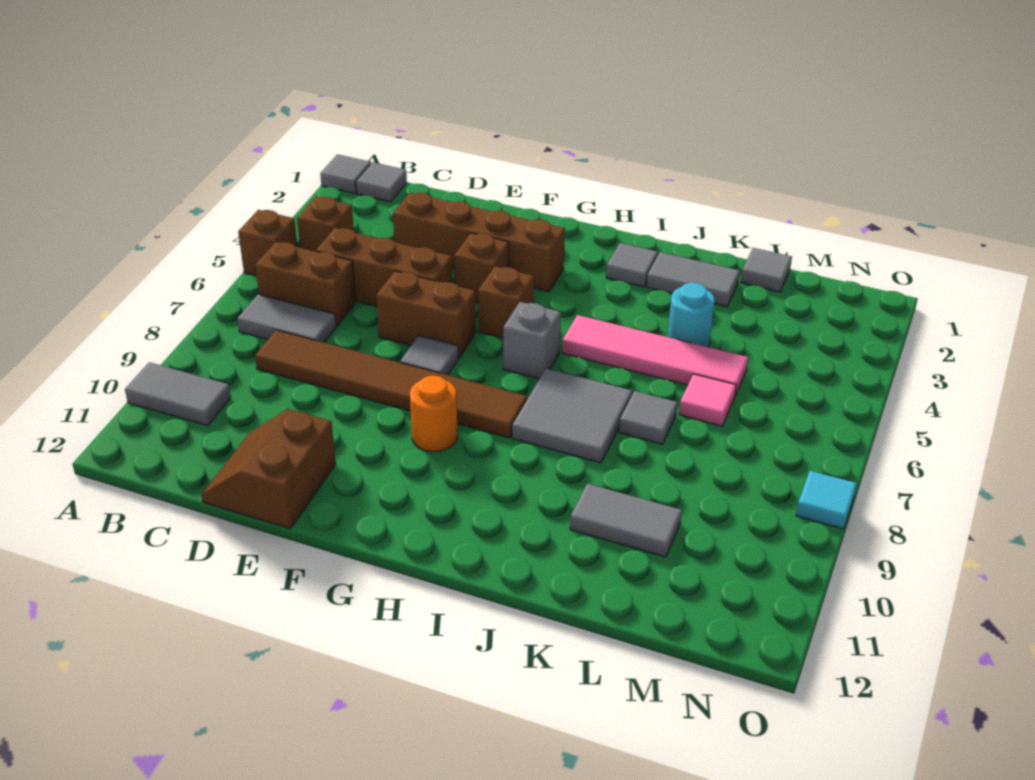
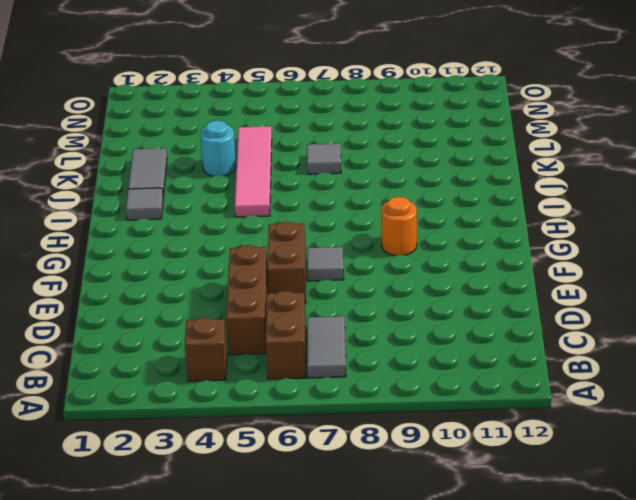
none -> grey tile A1 level 1
none -> brown brick A5 level 1
none -> grey tile A10:B10 level 1

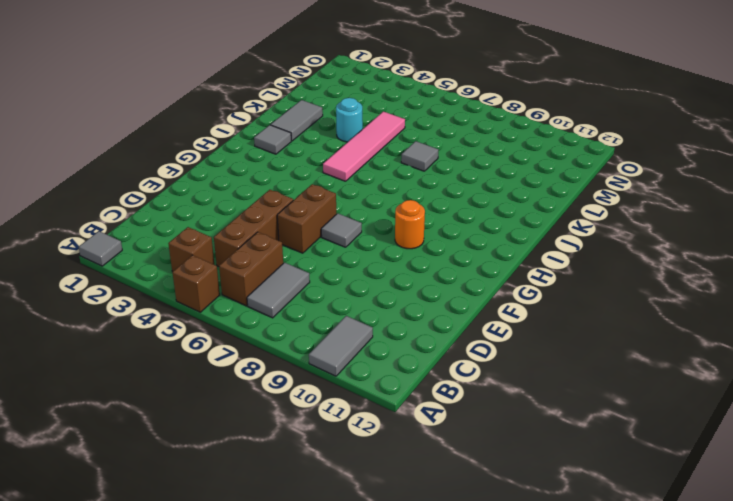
none -> grey tile B1 level 1
none -> brown tile C8:H8 level 1
none -> brown brick D3:G3 level 1

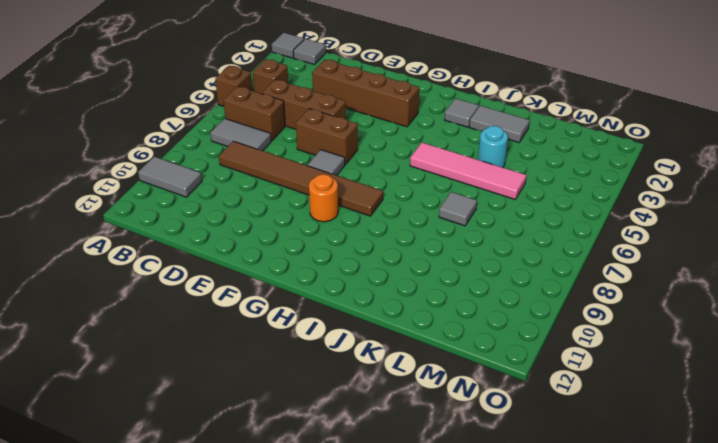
none -> brown slope D11:E12 level 1 top E
none -> brown brick F4 level 1
none -> brown brick G5 level 1

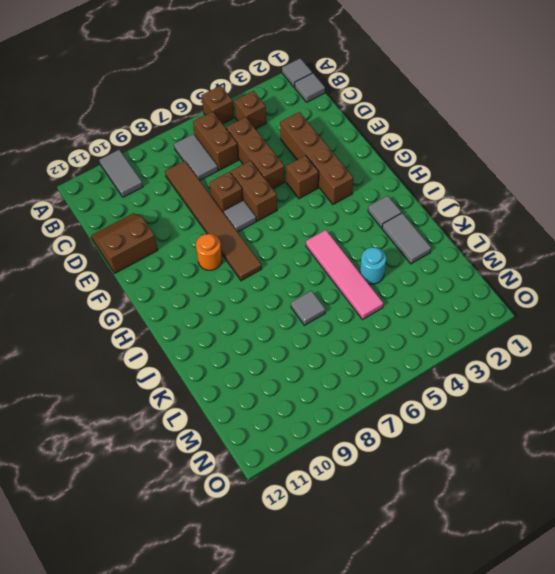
brown brick E7 level 1 -> brown brick G5 level 1
none -> grey brick H6 level 1
none -> grey tile I7:J8 level 1
none -> grey tile K10:L10 level 1

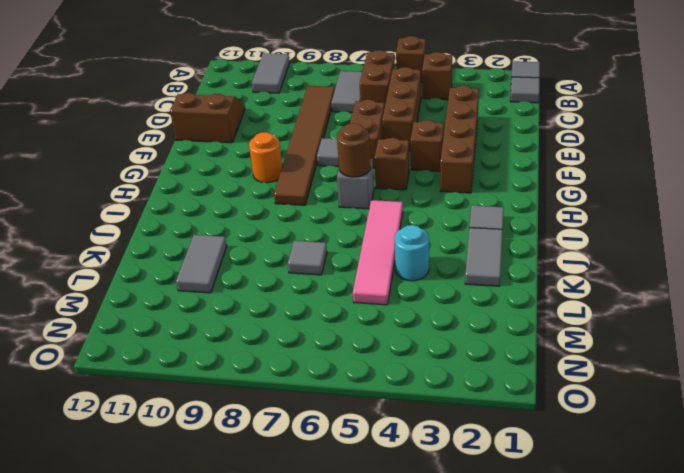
brown round brick H6 level 2 -> none
none -> grey tile I7:J8 level 1
none -> grey tile L1 level 1
none -> pink tile L6 level 1

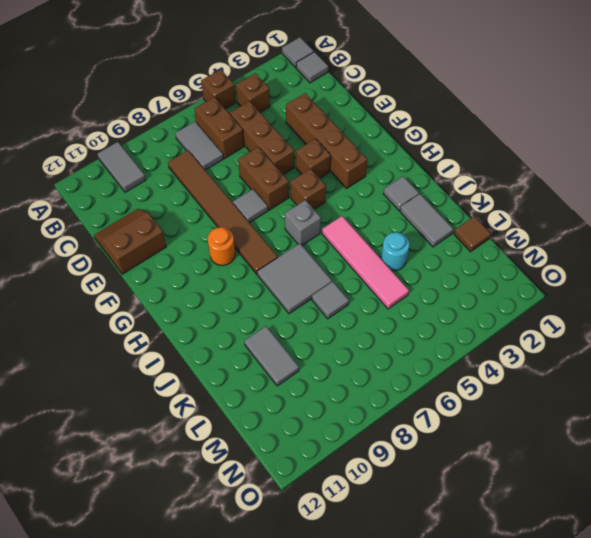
brown tile L1 level 1 -> grey tile L1 level 1
none -> pink tile L6 level 1
none -> cyan tile O8 level 1

